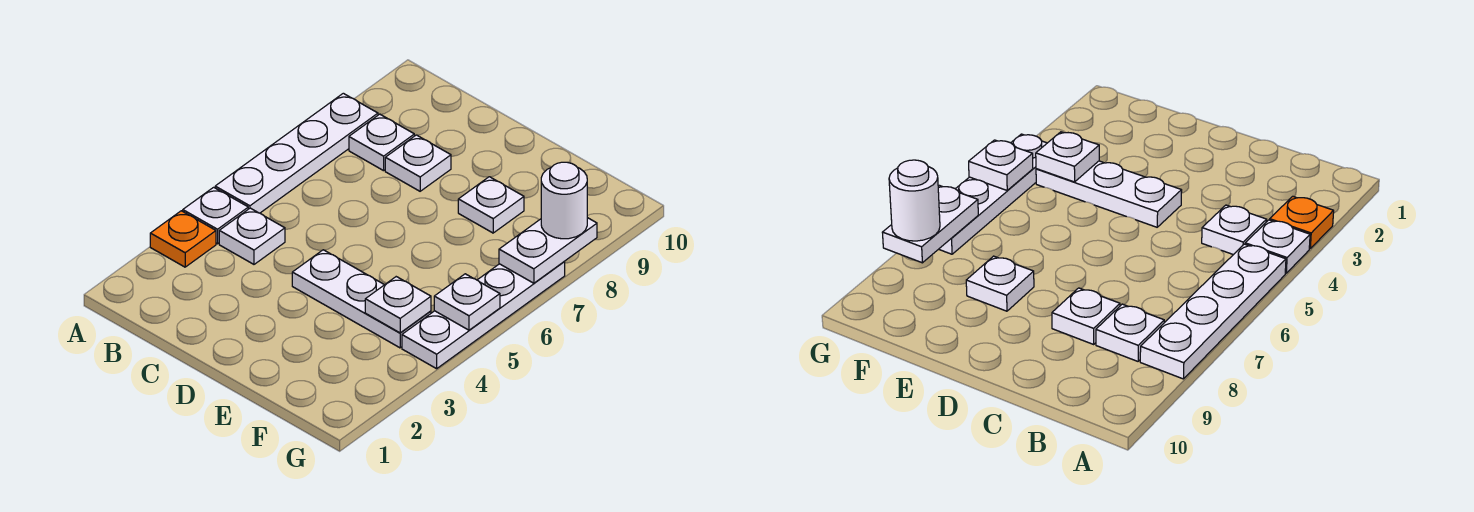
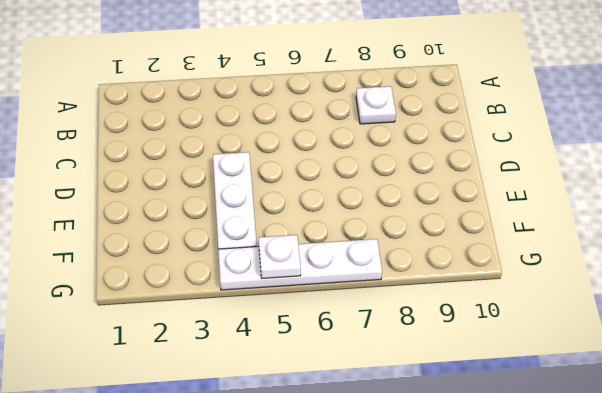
none -> orange plate A3 level 1
none -> white plate A4 level 1
none -> white plate A5:A8 level 1

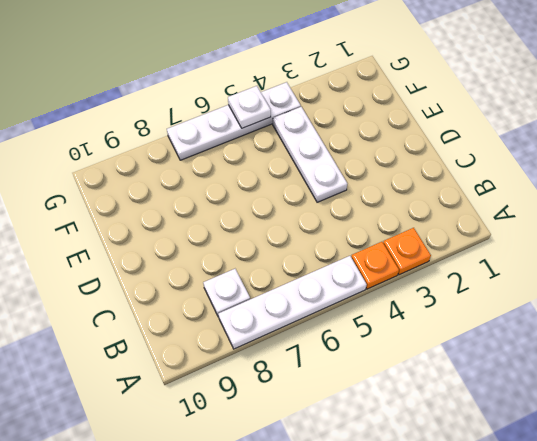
orange plate A4 level 1 -> white plate A4 level 1
none -> white plate B4 level 1
none -> white plate C8 level 1
none -> white plate E8 level 1

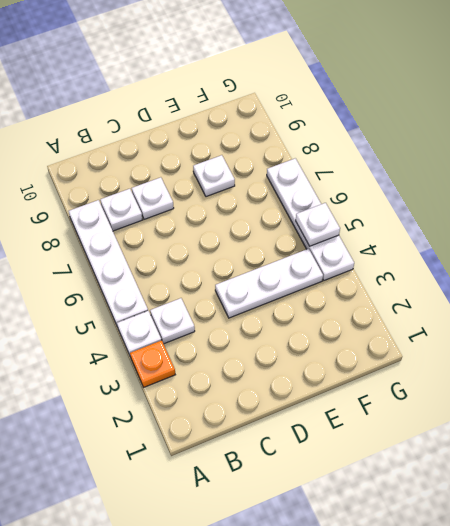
none -> white plate F4 level 2
none -> white plate G7:G8 level 2
none -> white round brick G8 level 3

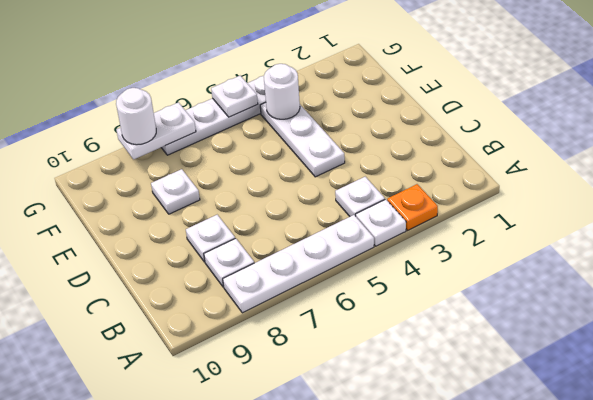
white round brick F4 level 2 -> white plate F4 level 2

